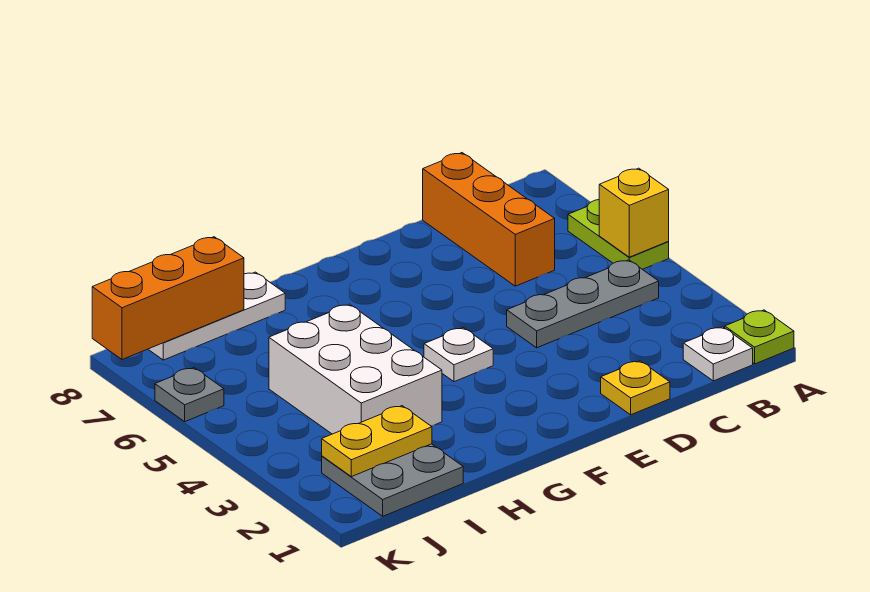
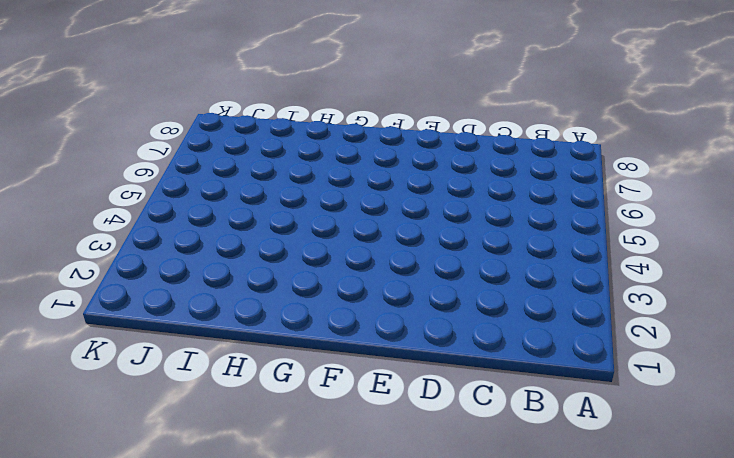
none -> lime plate A1 level 1
none -> lime plate A5:A6 level 1
none -> white plate B1 level 1

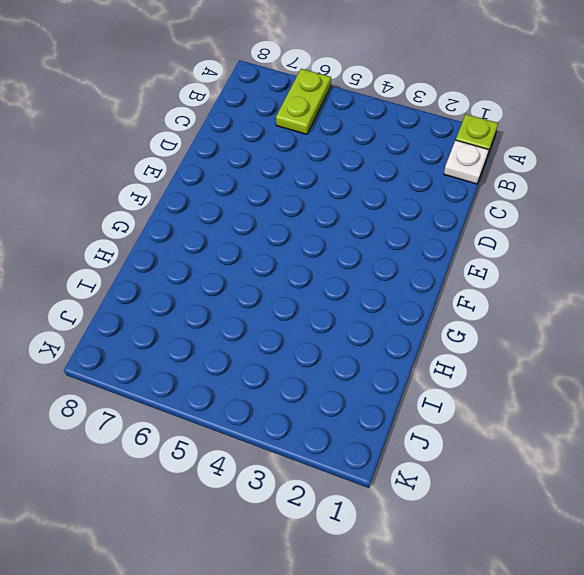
lime plate A6:B6 level 1 -> lime plate A5:A6 level 1
none -> grey plate B4:D4 level 1
none -> orange brick C6:C8 level 1
none -> yellow plate D1 level 1

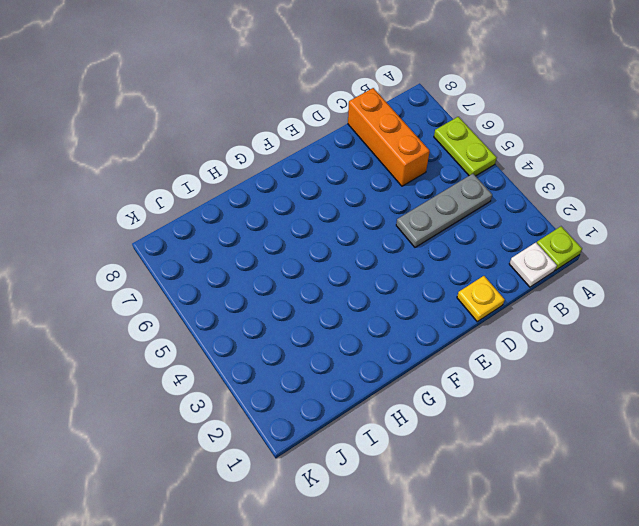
none -> white plate F4 level 1
none -> white brick H3:I5 level 1
none -> white plate H8:J8 level 1

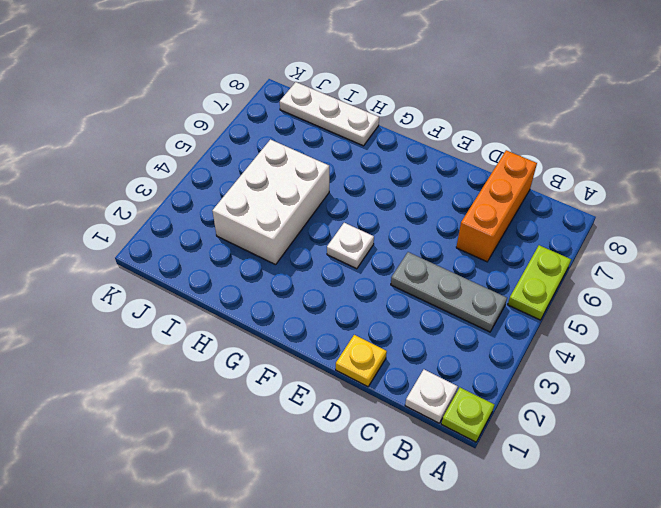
none -> grey plate I1:J2 level 1
none -> grey plate K6 level 1
none -> yellow brick A5 level 2

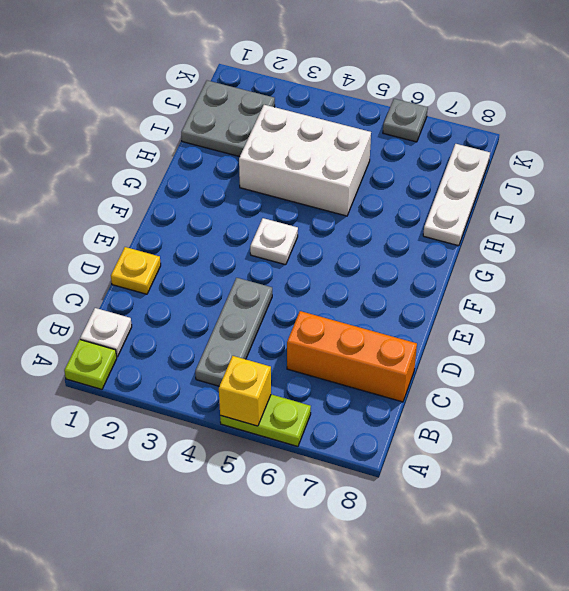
none -> yellow plate I2:J2 level 2
none -> orange brick I8:K8 level 2

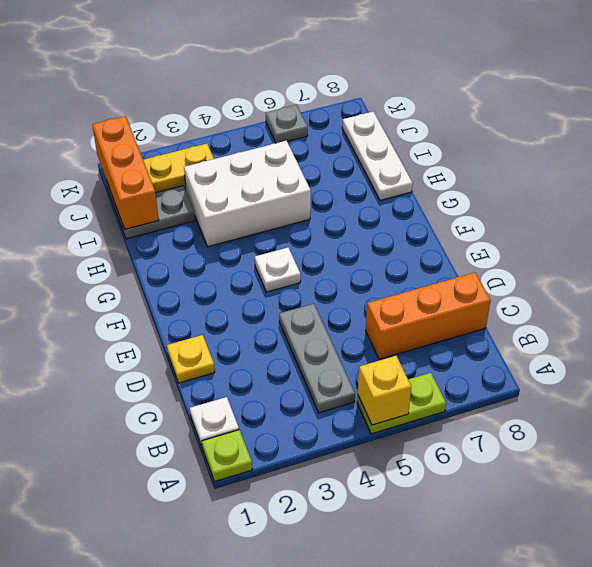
orange brick I1:K1 level 2 -> orange brick I8:K8 level 2
yellow plate J2:J3 level 2 -> yellow plate I2:J2 level 2

